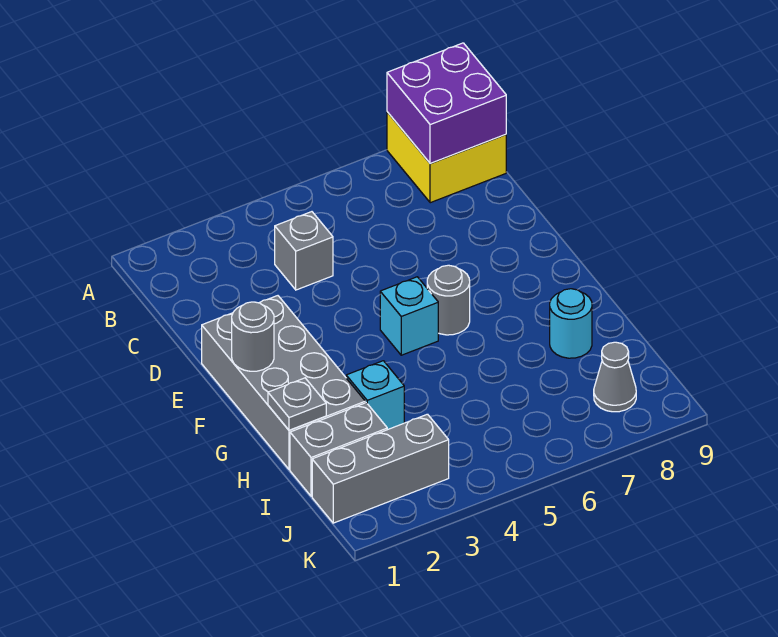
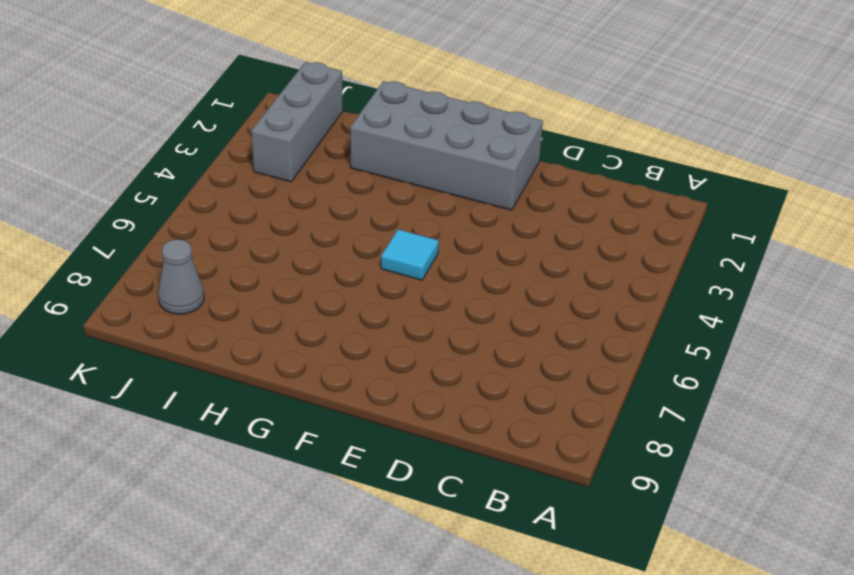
cyan tile F5 level 1 -> cyan brick F5 level 1
none -> yellow brick A8:B9 level 1
none -> grey brick C4 level 1
none -> grey round brick F6 level 1

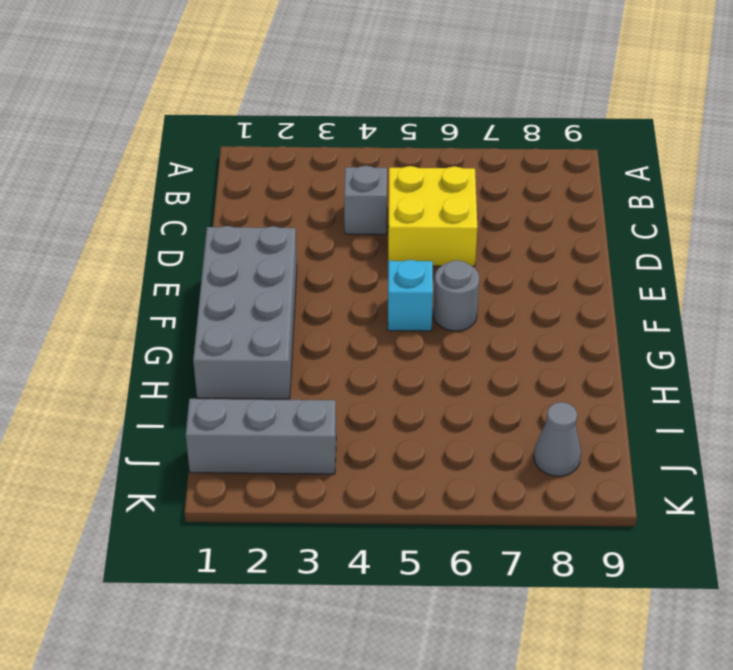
yellow brick C5:D6 level 1 -> yellow brick A8:B9 level 1
none -> cyan brick H3 level 1
none -> cyan round brick H8 level 1
none -> grey brick I1:I2 level 1

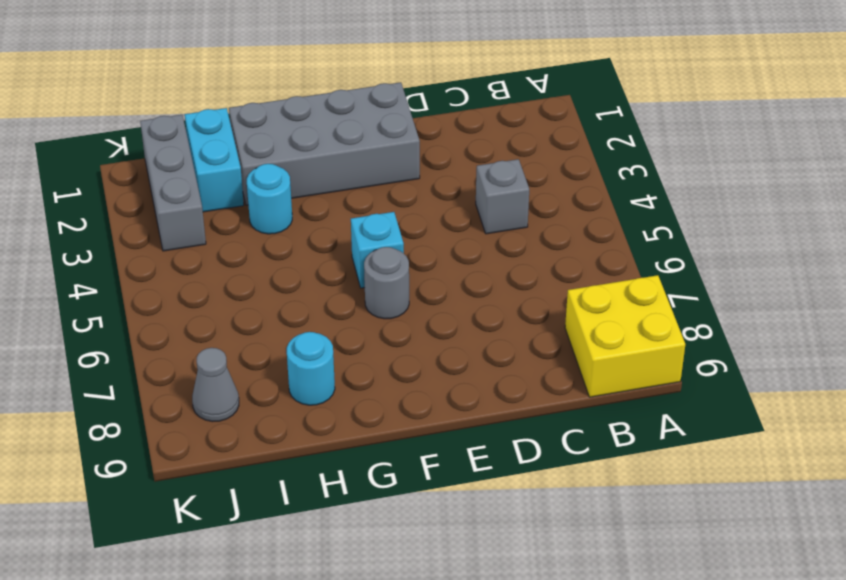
cyan round brick H3 level 1 -> cyan brick H3 level 1
cyan brick I1:I2 level 1 -> grey brick I1:I2 level 1
none -> purple brick A8:B9 level 2
none -> grey round brick F1 level 2
none -> grey plate H1 level 2

